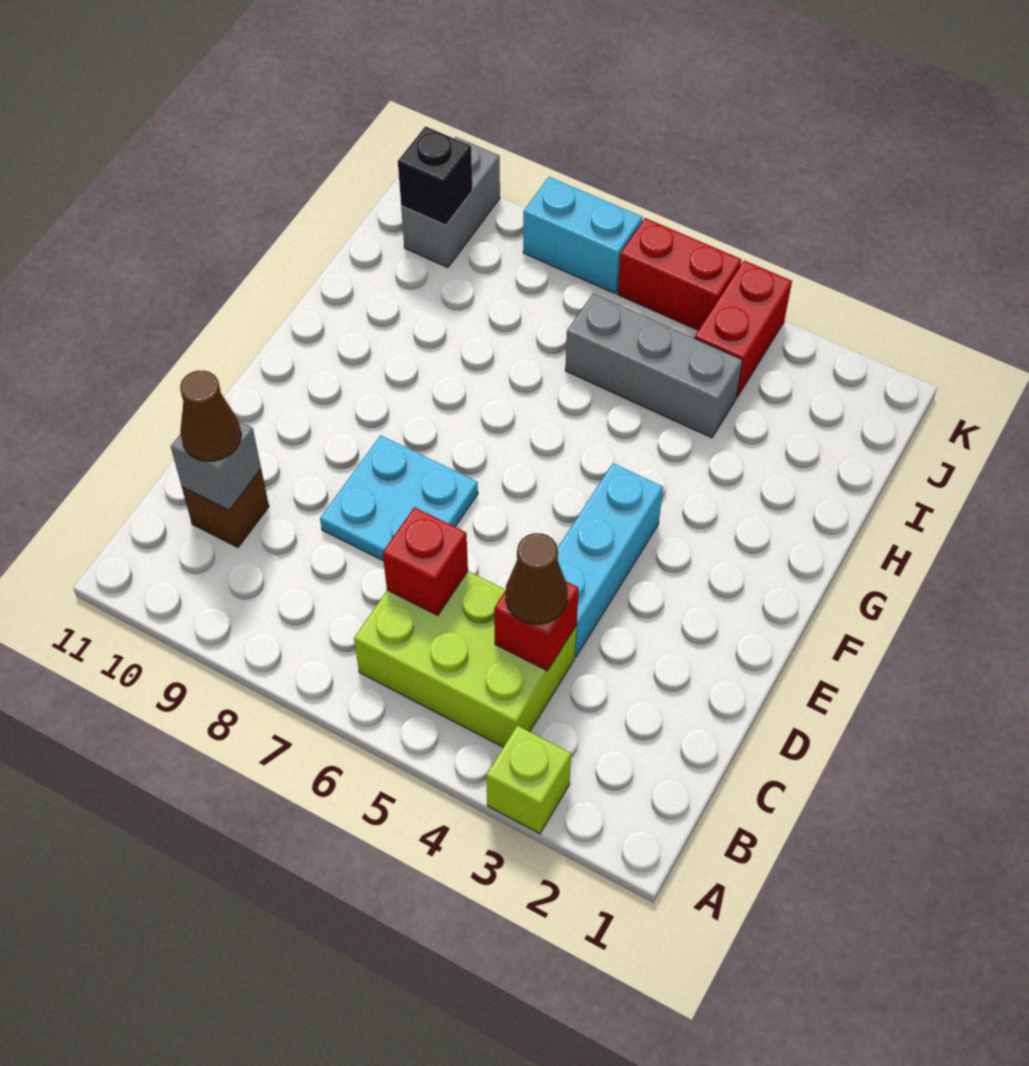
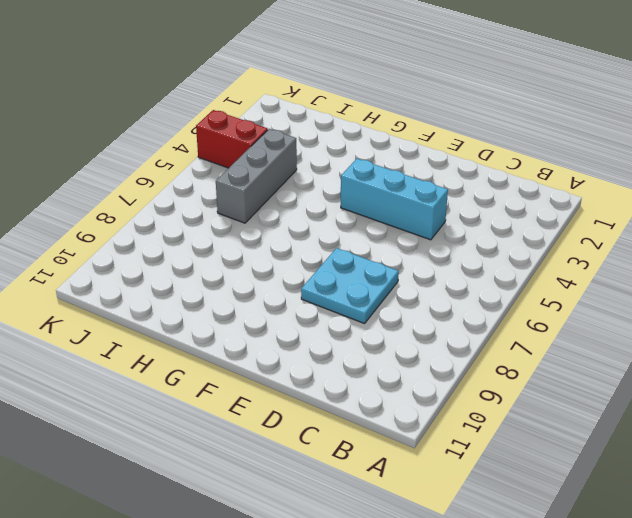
none -> lime brick A3 level 1
none -> lime brick B4:C6 level 1
none -> brown brick C10 level 1

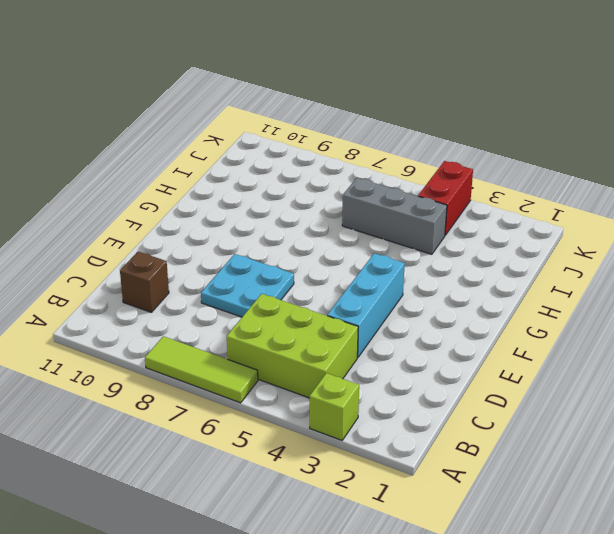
lime tile A6:A8 level 1 -> none
none -> grey brick J10:K10 level 1
none -> red brick K5:K6 level 1
none -> cyan brick K7:K8 level 1

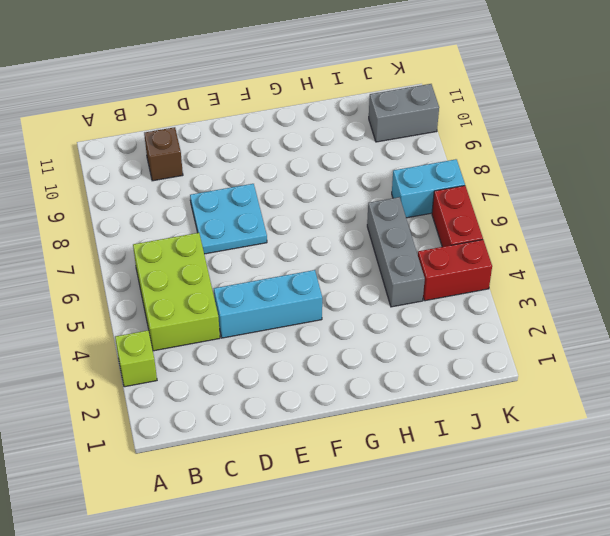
cyan brick J7:K7 level 1 -> cyan brick K7:K8 level 1
none -> red brick C4 level 2
none -> red brick C6 level 2
none -> grey brick C10 level 2

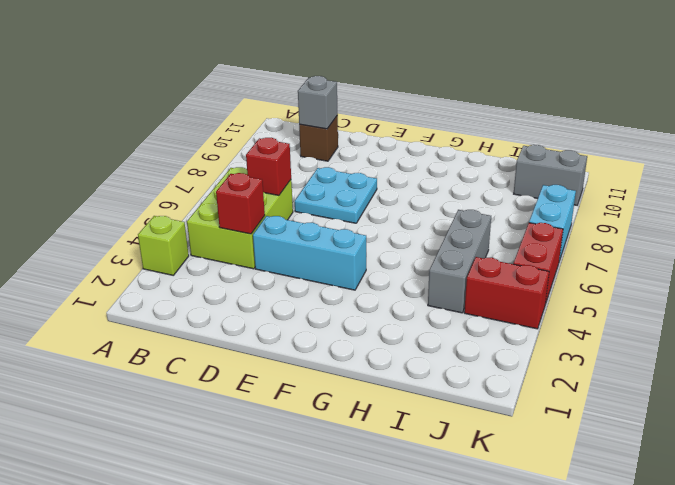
none -> black brick J10 level 2
none -> brown cone C4 level 3
none -> brown cone C10 level 3

